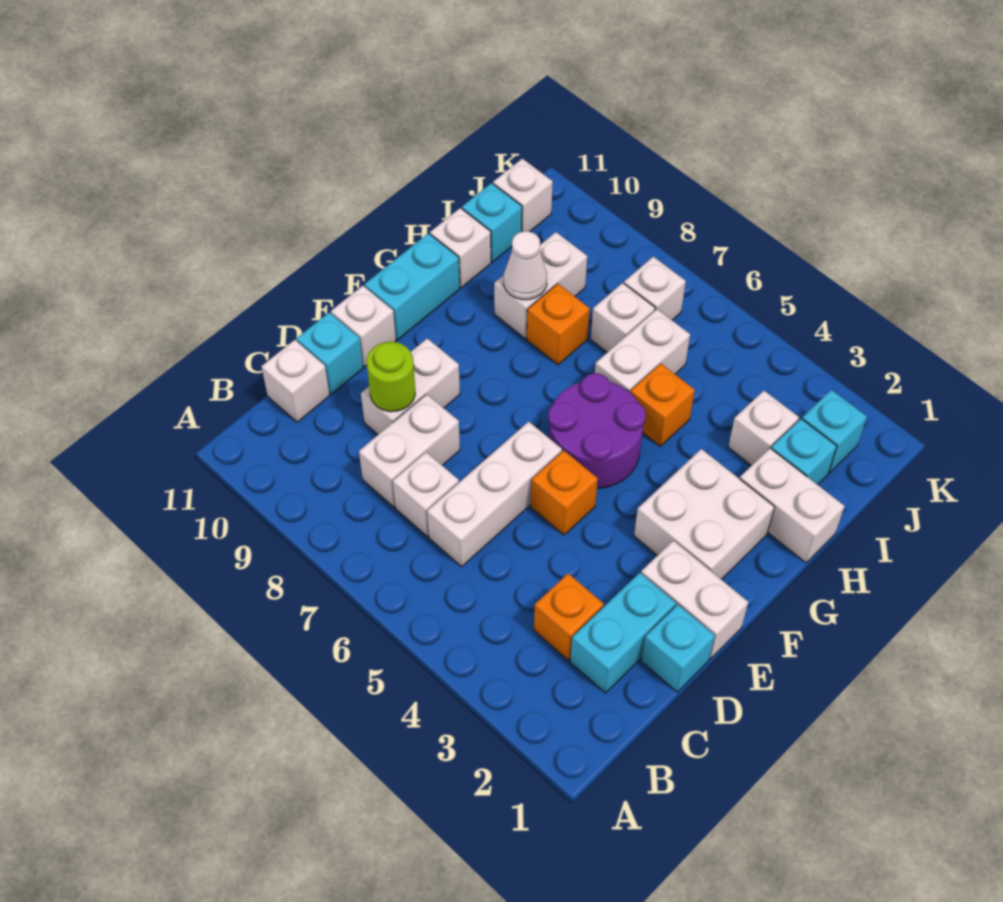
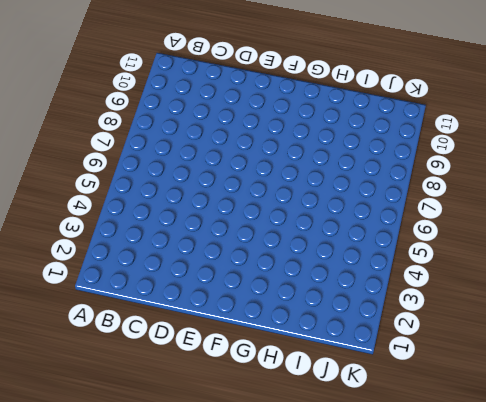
none -> cyan brick C2:D2 level 1
none -> orange brick C3 level 1
none -> white brick C6:E6 level 1
none -> white brick C7 level 1

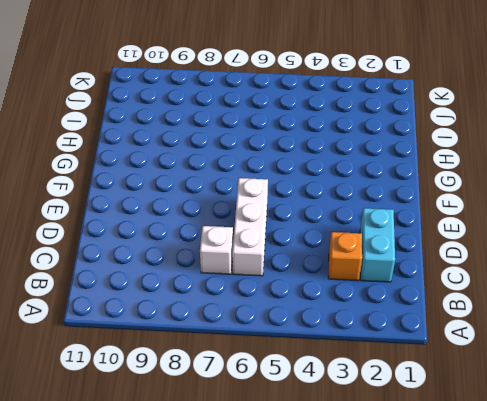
none -> white brick C8:D8 level 1
none -> white brick C11 level 1
none -> cyan brick D1 level 1
none -> white brick D9:E9 level 1

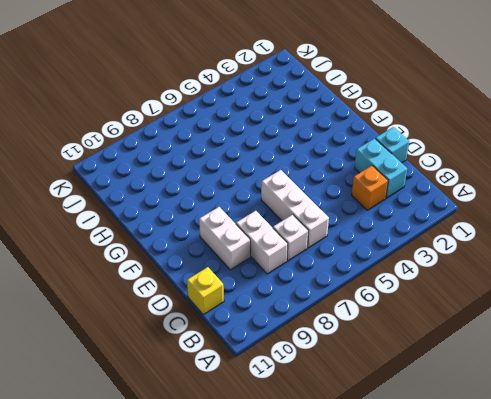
yellow brick C11 level 1 -> white brick C11 level 1
none -> cyan brick D11 level 1
none -> white brick E1:E2 level 1
none -> orange brick E5 level 1
none -> white brick E11 level 1

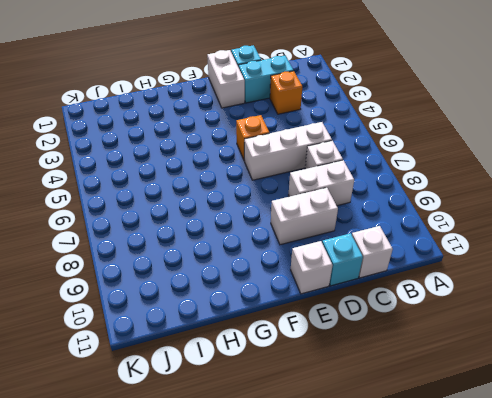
none -> white brick F2:G3 level 1
none -> purple round brick F5:G6 level 1
none -> cyan brick F11:G11 level 1
none -> white brick H1:H2 level 1

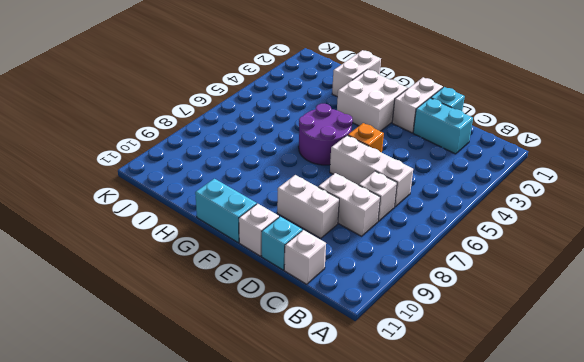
none -> orange brick C3 level 1
none -> orange brick H5 level 1
none -> white brick H6:I6 level 1
none -> orange brick H8 level 1

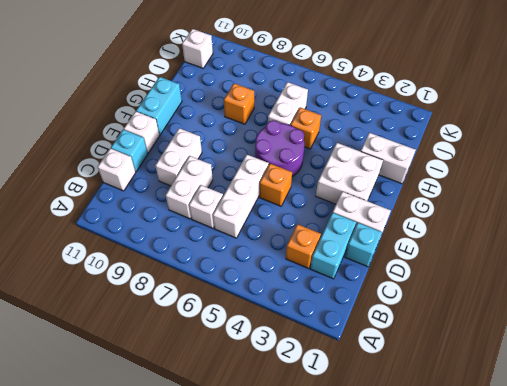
none -> white brick H9:I9 level 1
none -> white brick H11 level 1
none -> cyan brick I2 level 1
none -> white brick I3 level 1

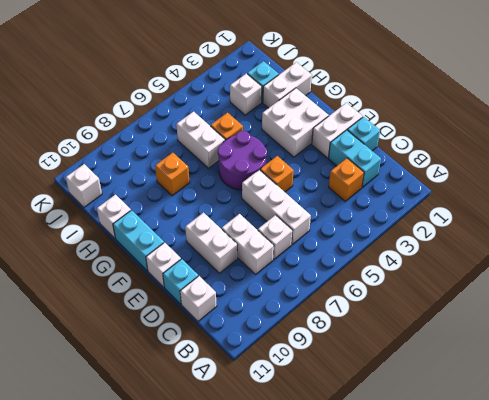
none -> white brick H9:I9 level 1
none -> white brick I7 level 1
none -> cyan brick I11 level 1
none -> cyan brick J2 level 1

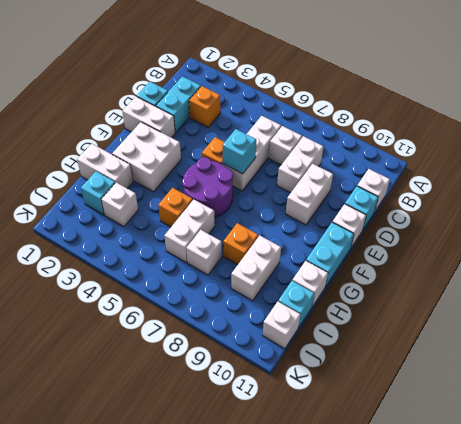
cyan brick E6 level 2 -> cyan brick J2 level 1
none -> white brick J7 level 1
none -> lime round brick D9 level 2
none -> white cone H9 level 2

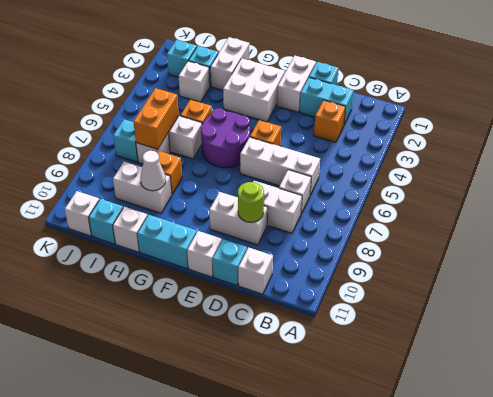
orange brick I6:I7 level 2 -> none
cyan brick J7 level 1 -> white brick J7 level 1

